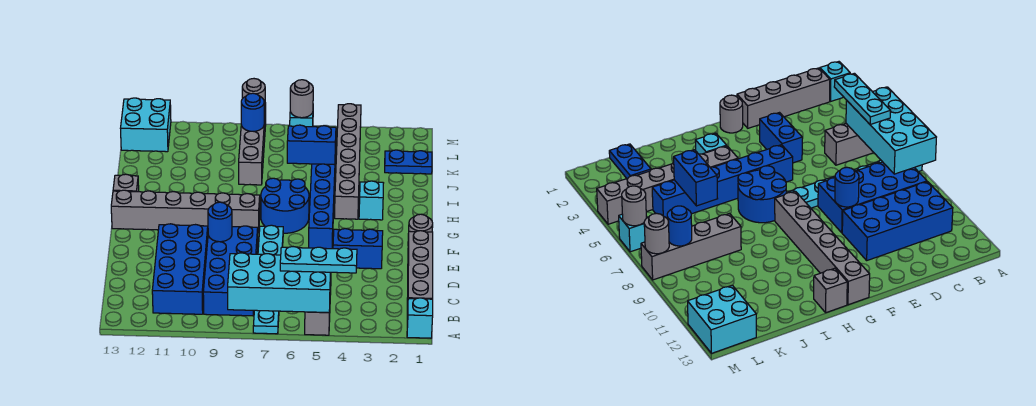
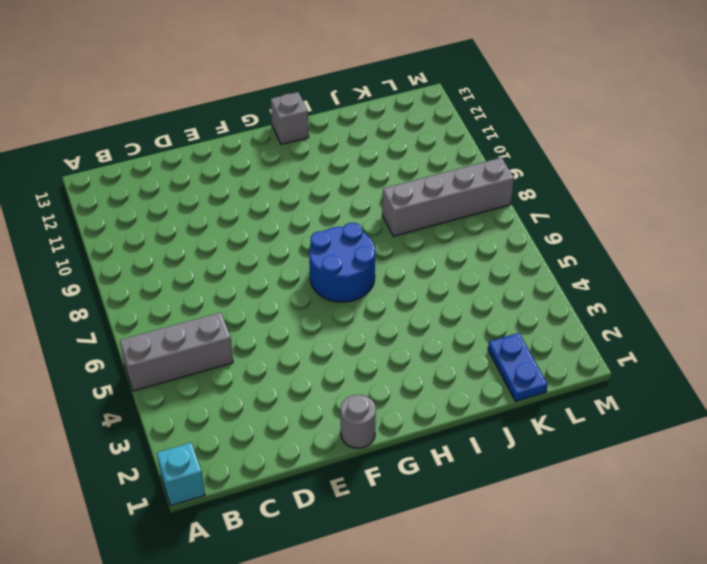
none -> cyan plate A7:F7 level 1
none -> grey brick B1:E1 level 1
none -> blue brick B8:E9 level 1

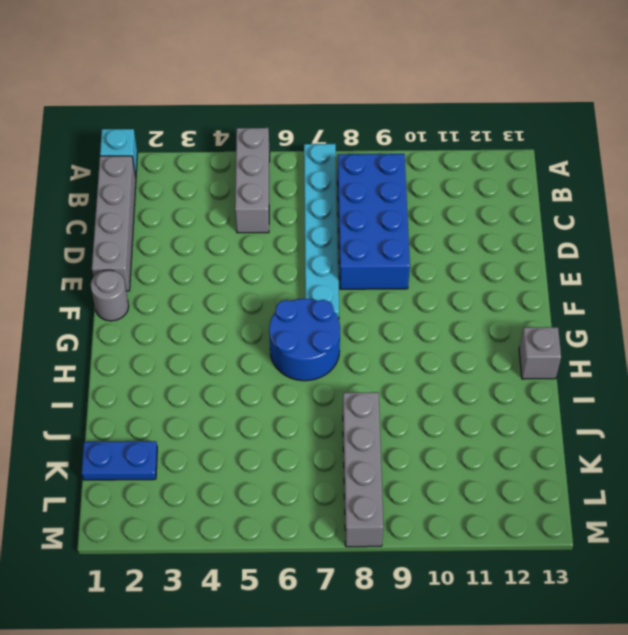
none -> blue brick B10:E11 level 1
none -> blue brick E3:E4 level 1
none -> blue brick F5:K5 level 1

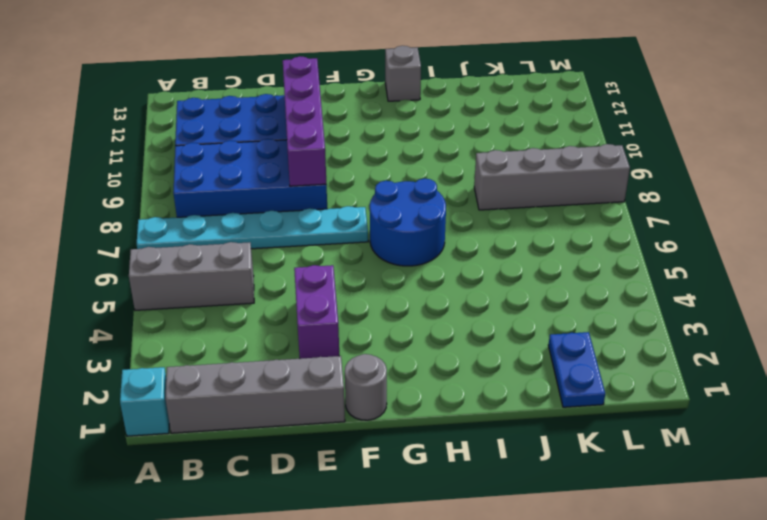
purple brick E3:E4 level 1 -> blue brick E3:E4 level 1
purple brick E8:E11 level 2 -> blue round brick E9 level 2
none -> blue brick F5:K5 level 1
none -> grey brick G8:G13 level 1
none -> cyan brick H3 level 1

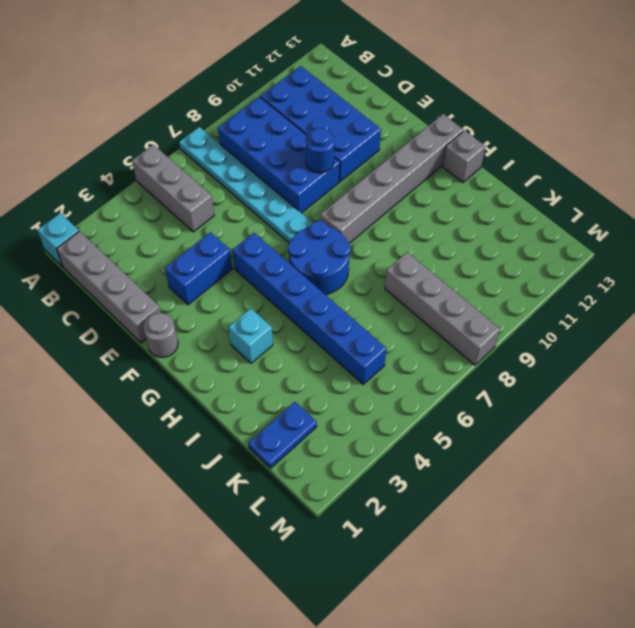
none -> grey brick H4:M4 level 1
none -> cyan brick L12:M13 level 1
none -> cyan brick M6 level 1

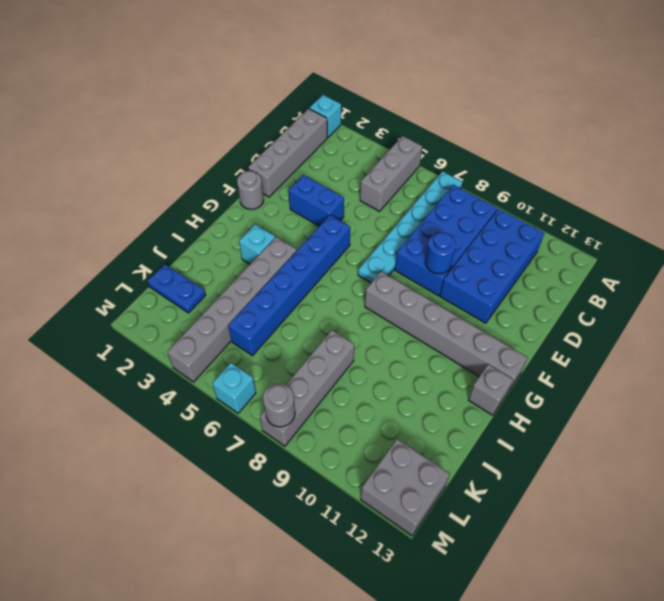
grey brick L12:M13 level 1 -> cyan brick L12:M13 level 1
none -> blue round brick G6:H7 level 1
none -> cyan brick A5:B8 level 2
none -> blue brick J5:J6 level 2

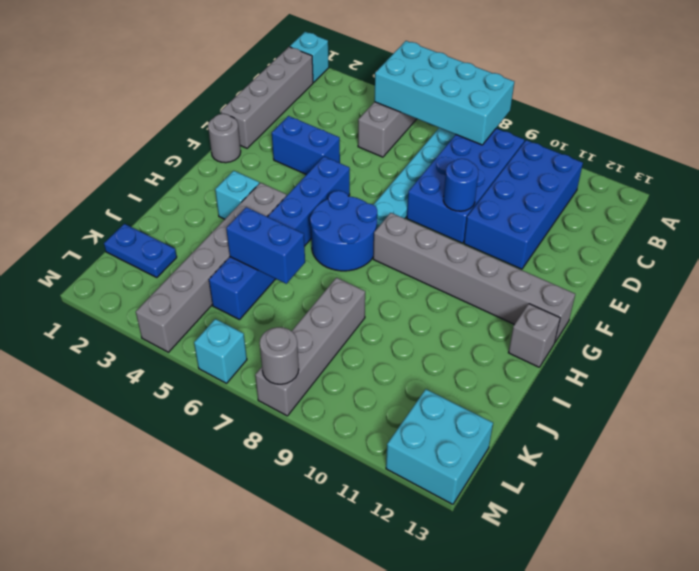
none -> blue round brick L8 level 2
none -> grey round brick M6 level 2
none -> cyan plate B4:B6 level 3

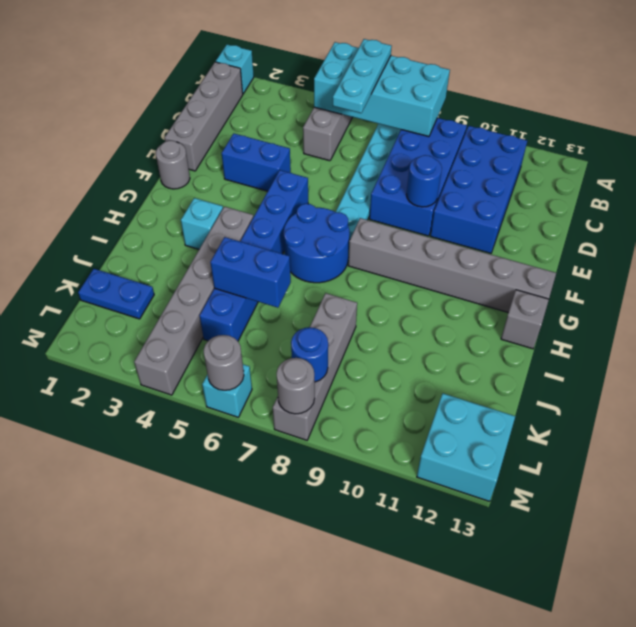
cyan plate A6:C6 level 3 -> cyan plate B4:B6 level 3

